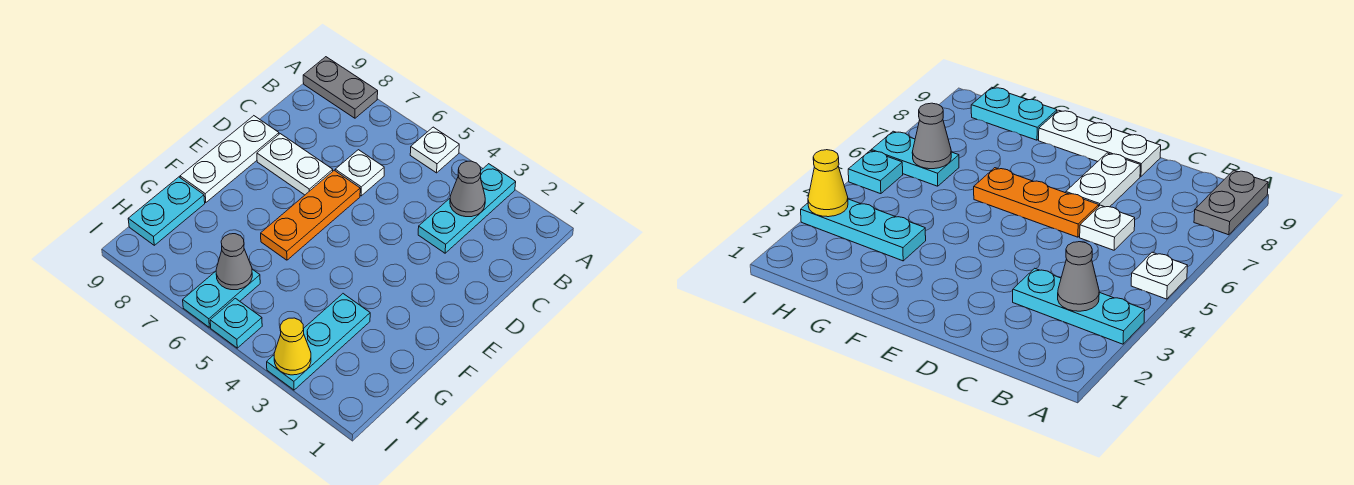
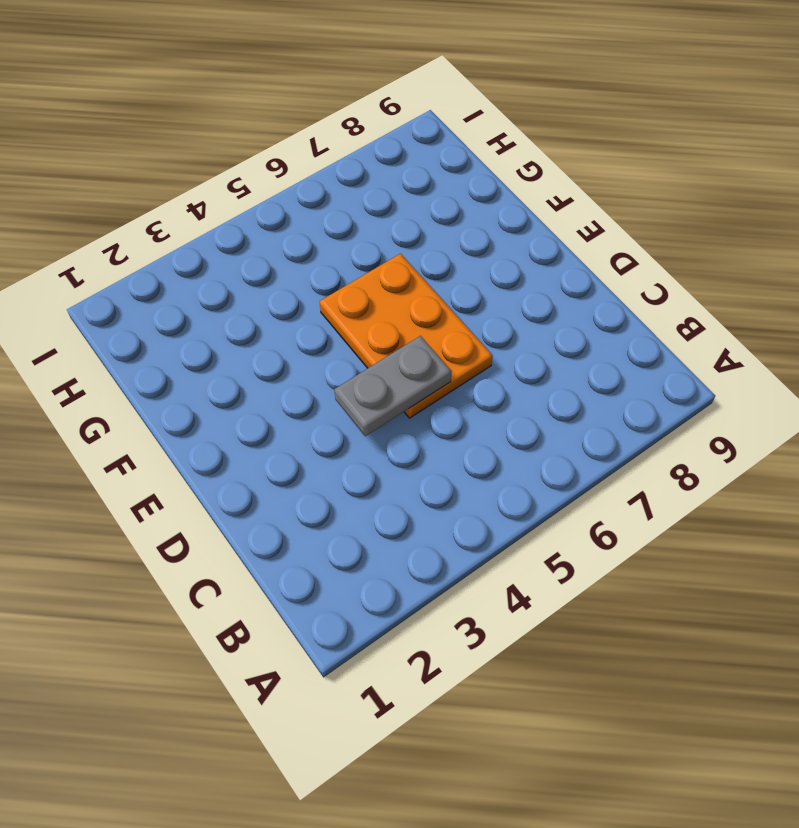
grey plate D4:D5 level 2 -> grey plate A8:A9 level 1
orange plate D5:F6 level 1 -> orange plate D6:F6 level 1
none -> cyan plate A3:C3 level 1
none -> white plate A5 level 1
none -> white plate C6 level 1

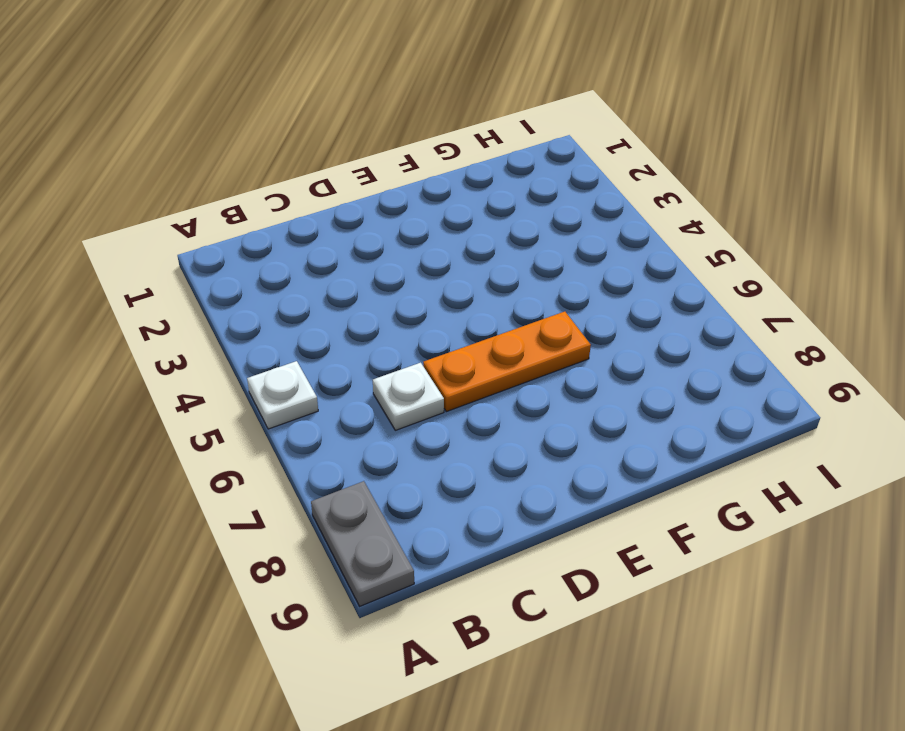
none -> cyan plate A3:C3 level 1
none -> white plate D7:D8 level 1
none -> white plate D9:F9 level 1

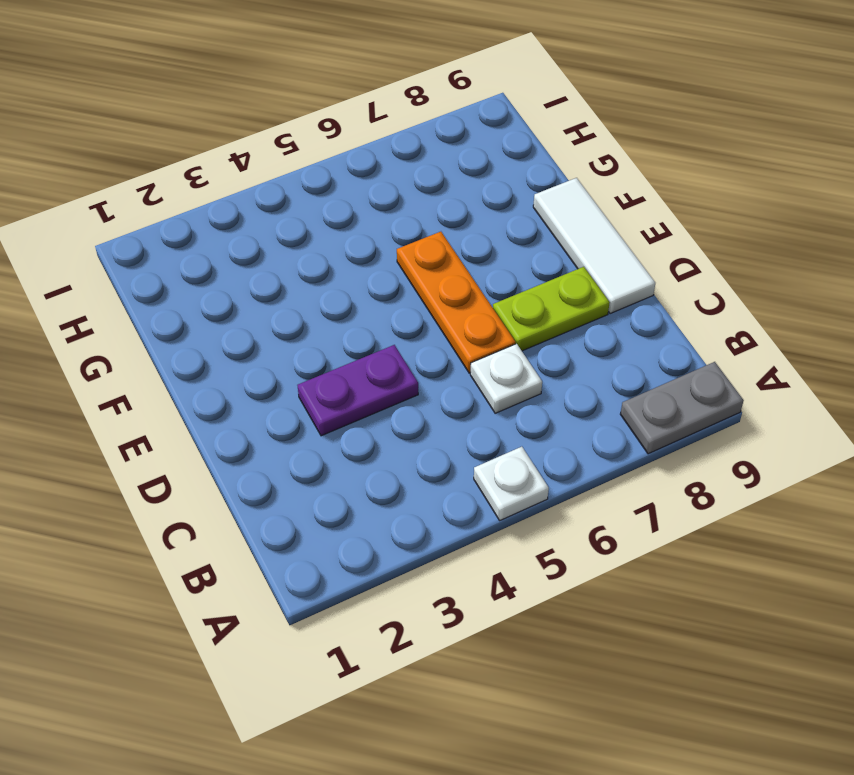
purple plate D3:D4 level 1 -> none
lime plate D7:D8 level 1 -> white plate D7:D8 level 1
white tile D9:F9 level 1 -> white plate D9:F9 level 1
none -> cyan plate A3:C3 level 1
none -> cyan plate G3:I3 level 1
none -> cyan plate G9:H9 level 1

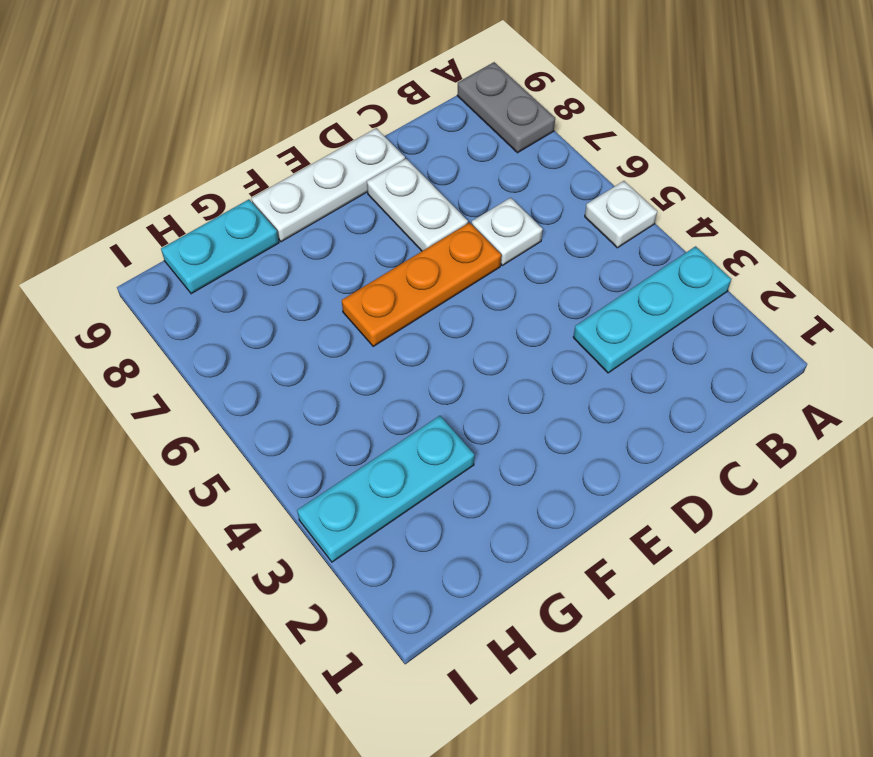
none -> cyan plate H6:I6 level 1
none -> cyan plate I5 level 1
none -> grey cone B3 level 2

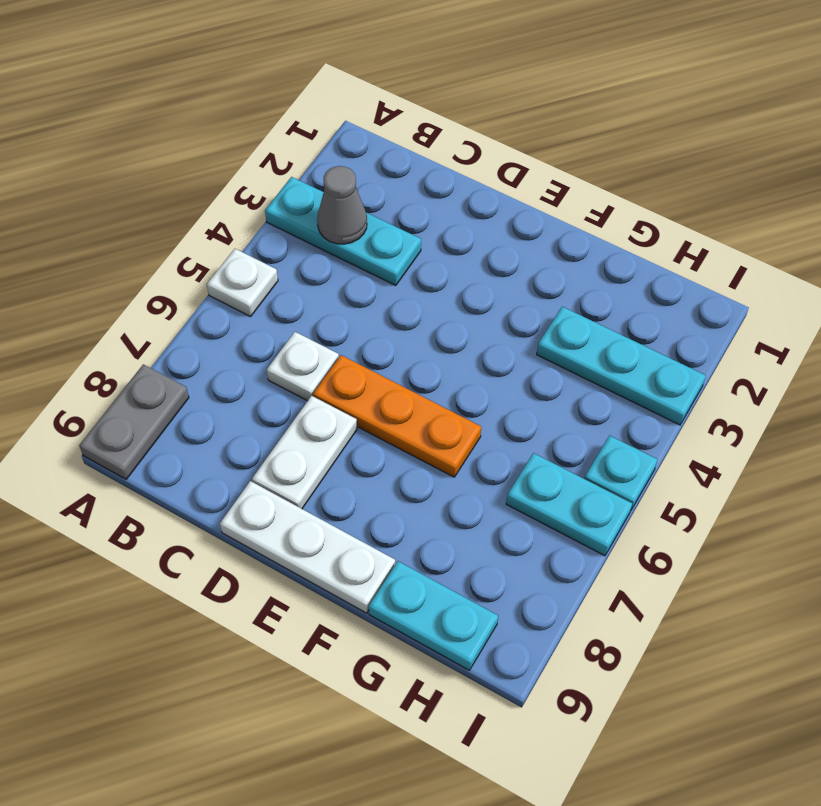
none -> grey cone H6 level 2
none -> yellow cone I3 level 2

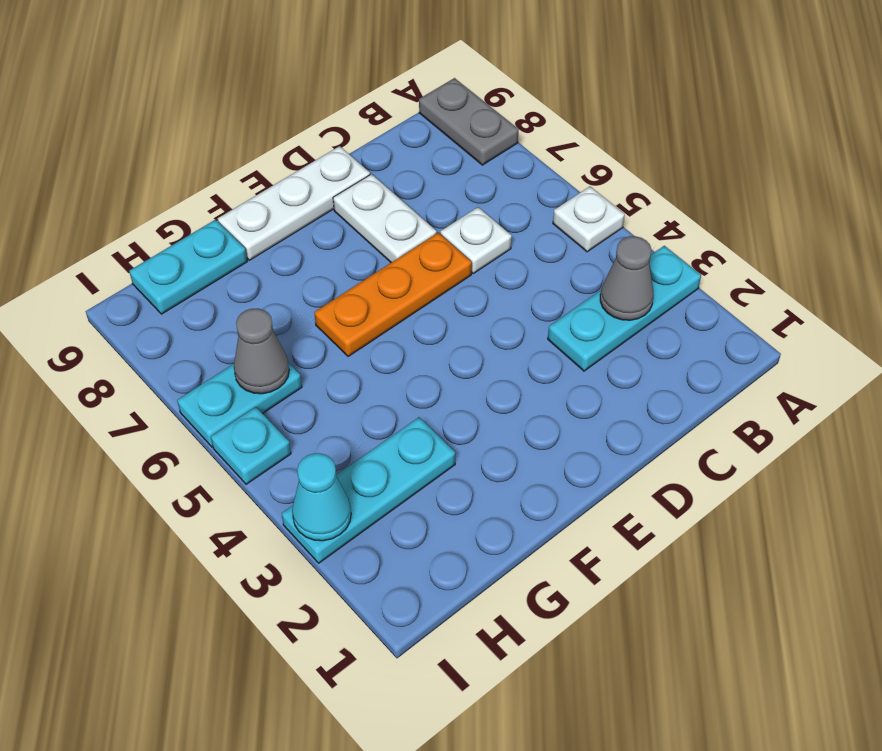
cyan cone I3 level 2 -> yellow cone I3 level 2

